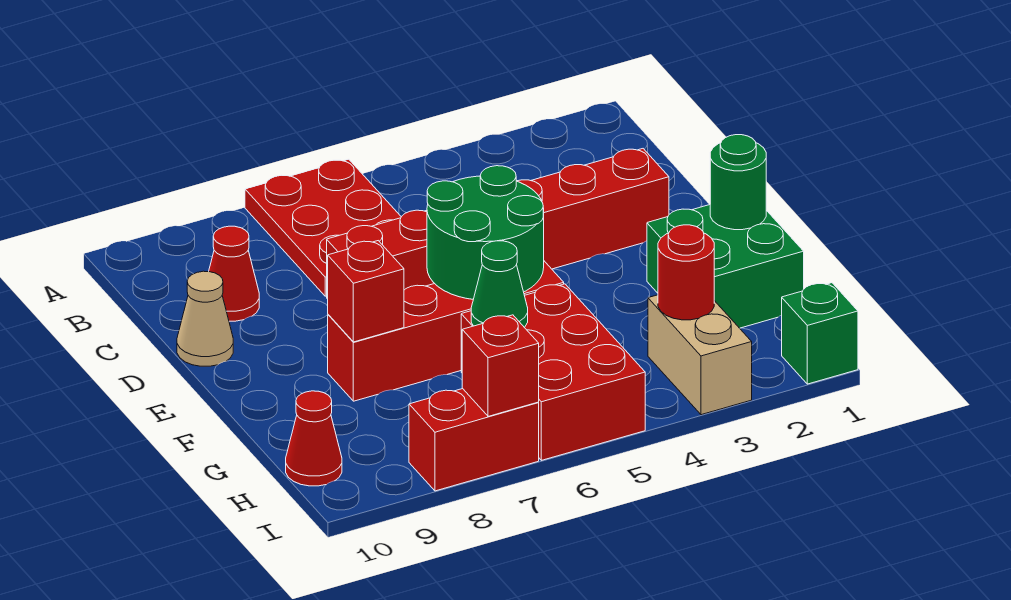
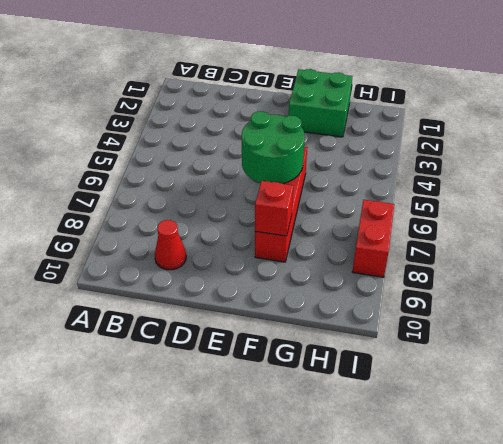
none -> red plate A6:C7 level 1
none -> red brick D2:D7 level 1
none -> tan cone D10 level 1

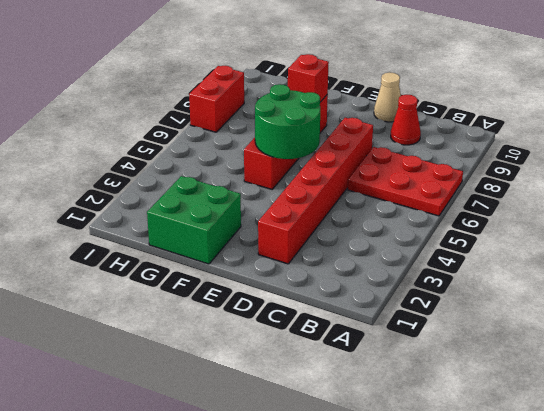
none -> red brick G5:I6 level 1
none -> tan brick H3:I3 level 1
none -> red cone H10 level 1

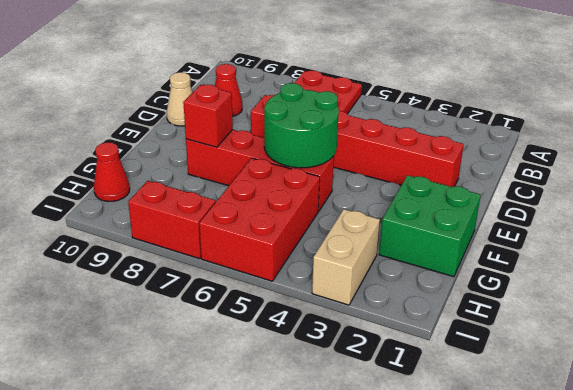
none -> green brick I1 level 1
none -> green round brick F1 level 2
none -> green cone G6 level 2

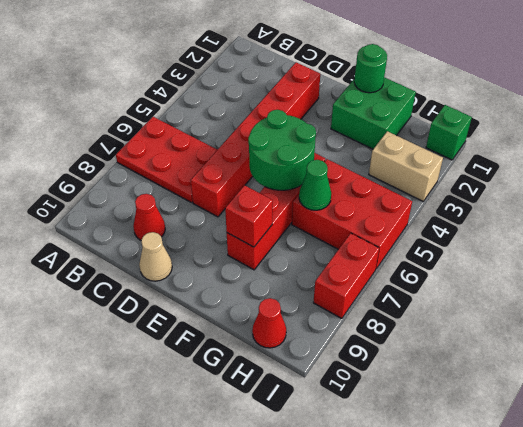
none -> red round brick H3 level 2
none -> red brick I7 level 2

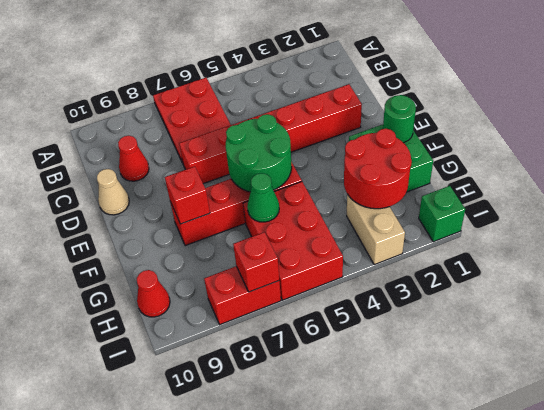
red round brick G2:H3 level 2 -> red round brick H3 level 2

